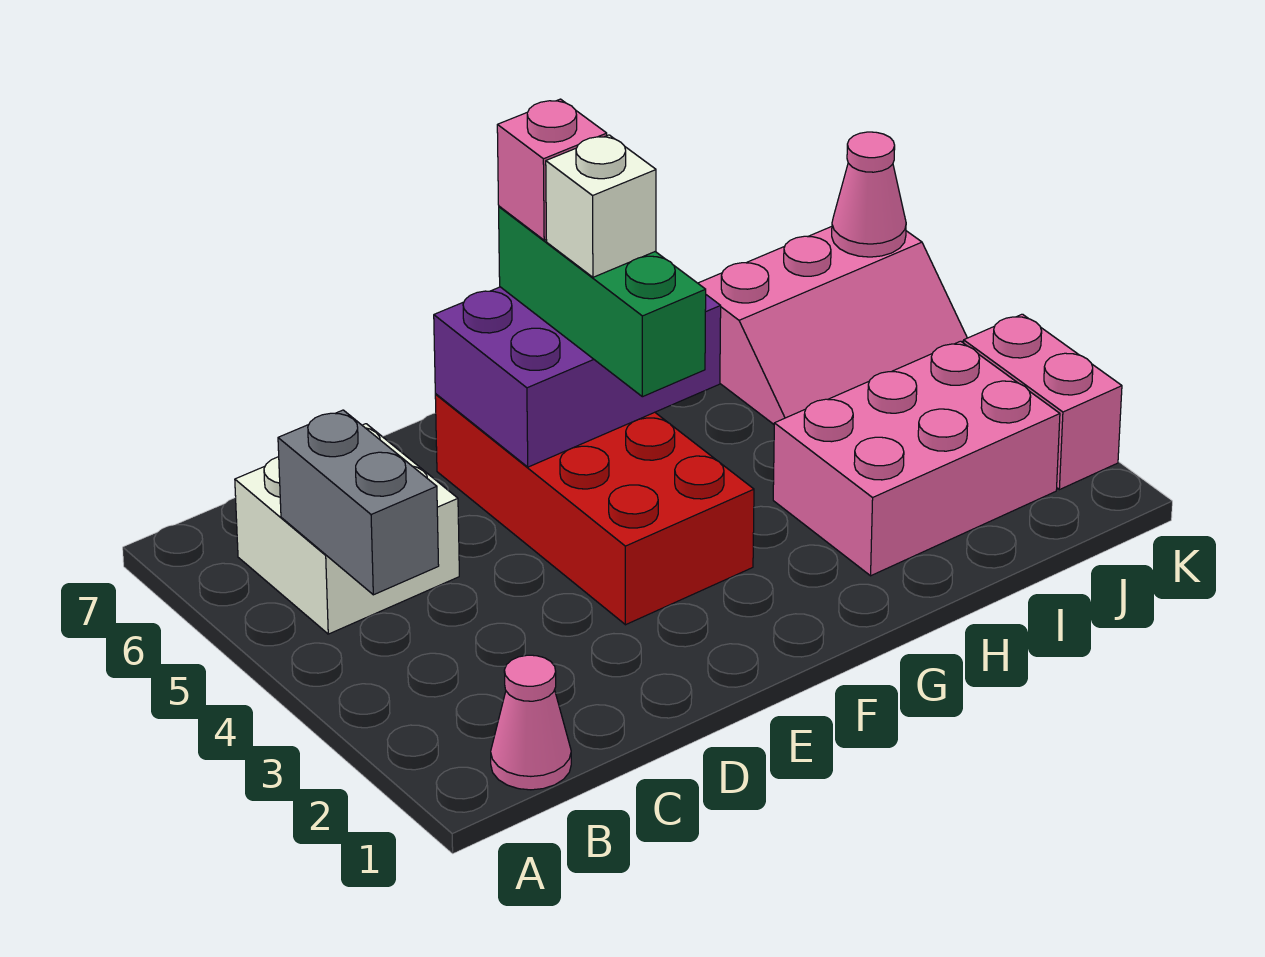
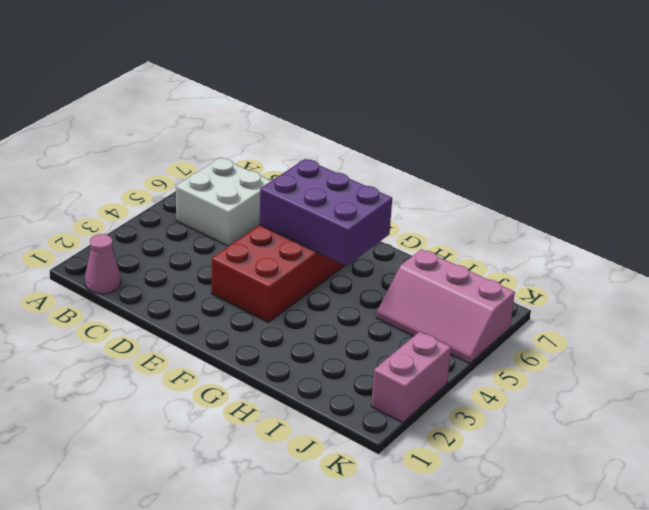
none -> pink brick H2:J3 level 1
none -> grey brick B4:B5 level 2
none -> pink cone K6 level 2

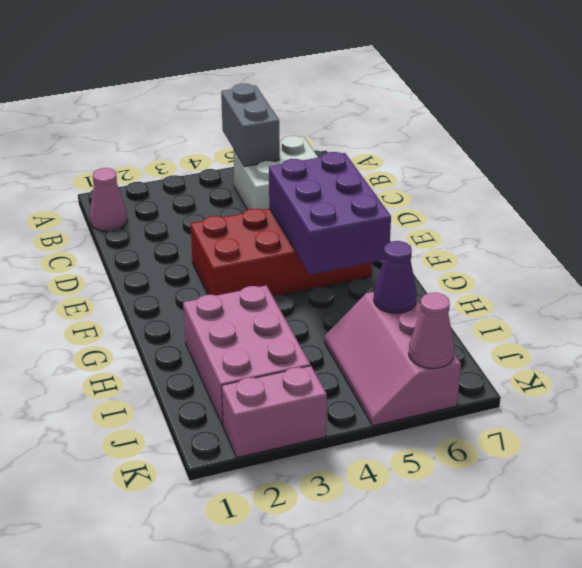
grey brick A5:B5 level 2 -> grey brick B4:B5 level 2
purple cone I6 level 2 -> none
none -> green brick F4:F6 level 3
none -> white brick F5 level 4
none -> pink brick F6 level 4

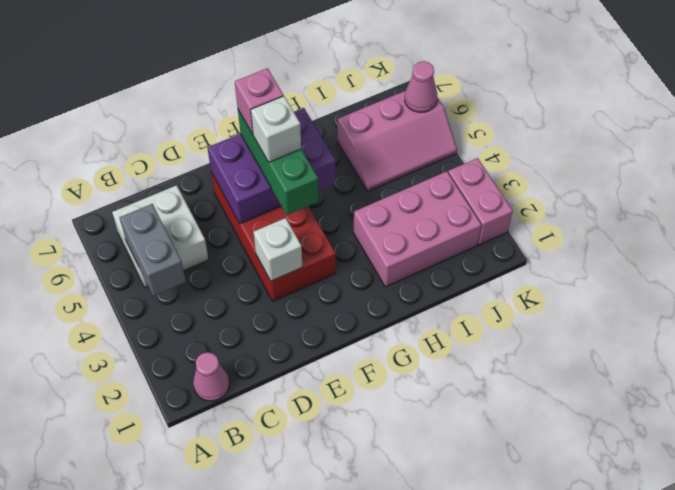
white brick E3 level 2 -> none

